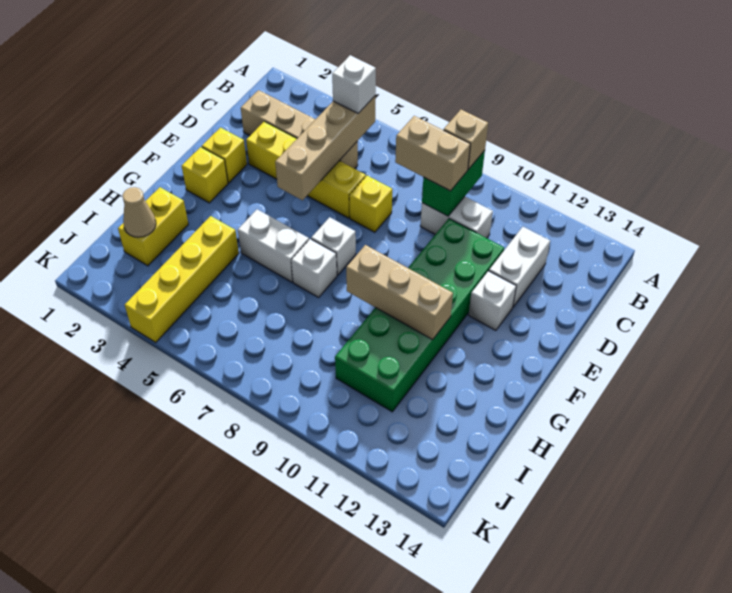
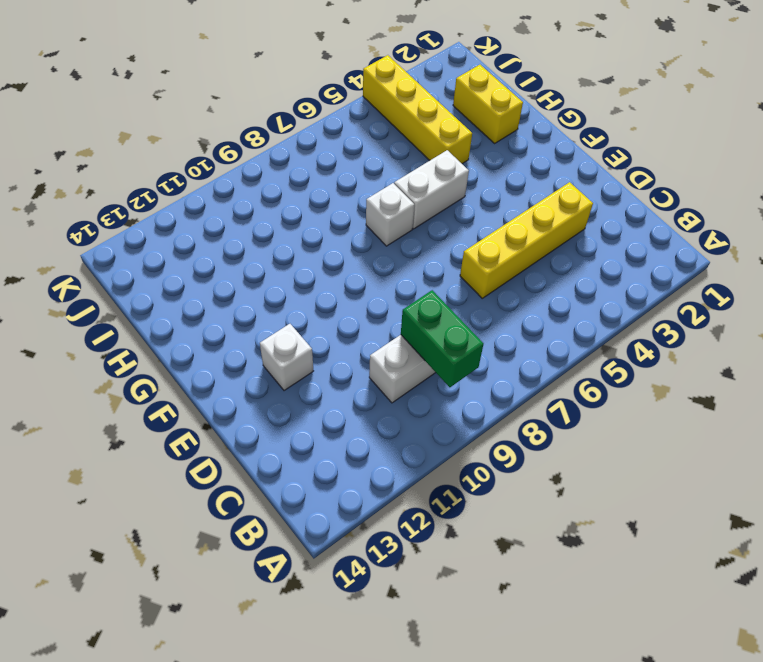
none -> tan brick C2:C5 level 1
none -> white brick C12:D12 level 1
none -> yellow brick D7 level 1

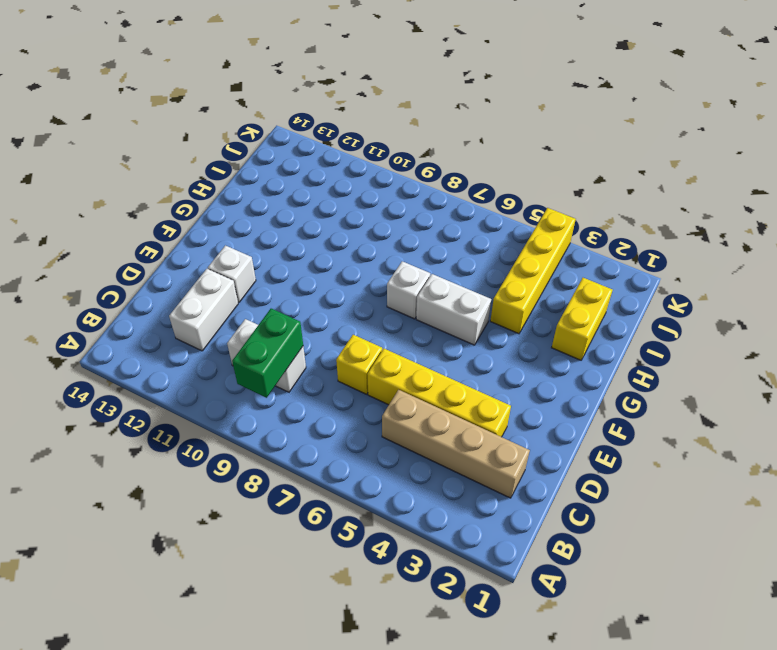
none -> green brick D10:I11 level 1
none -> yellow brick E2 level 1
none -> yellow brick F2 level 1

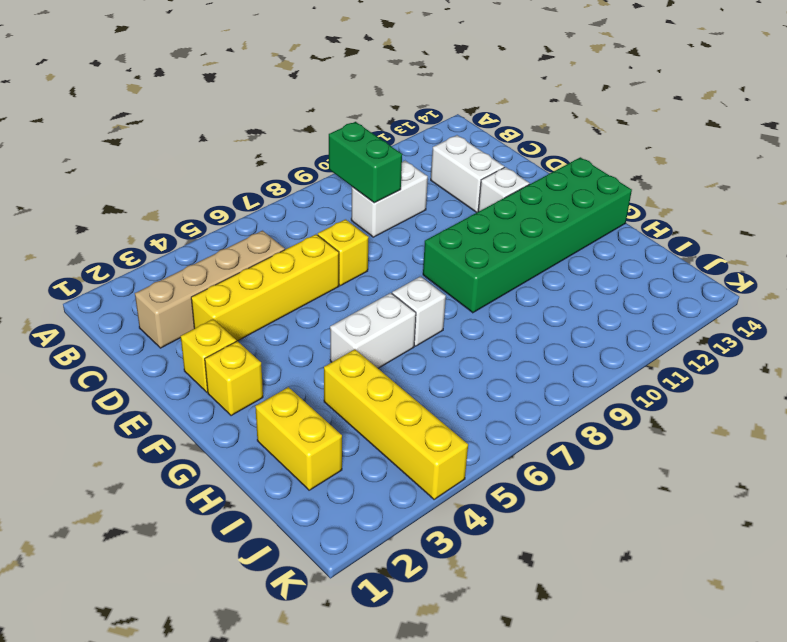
green brick F9:G14 level 1 -> green brick D10:I11 level 1
none -> white brick F7 level 1
none -> tan brick B5:E5 level 2
none -> tan brick G9:G11 level 2

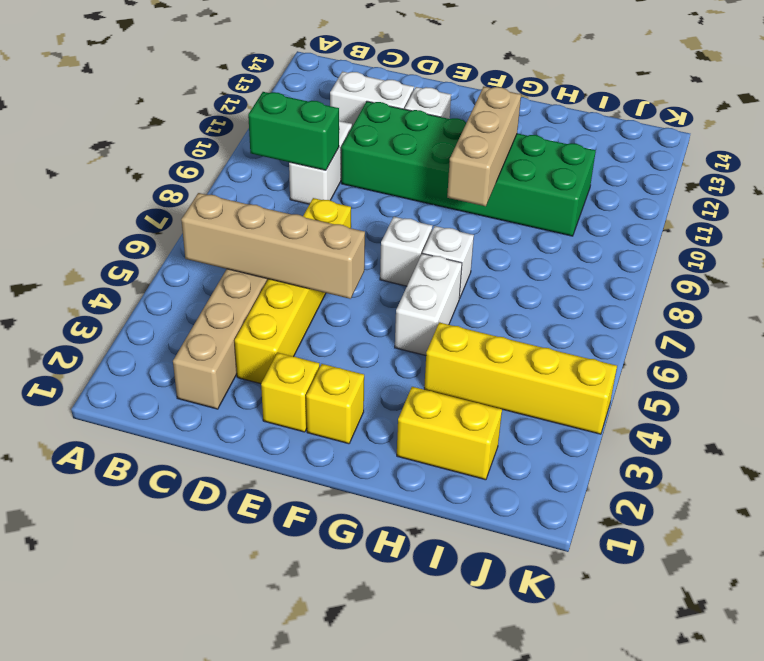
none -> tan cone I2 level 2
none -> white brick B5 level 3
none -> tan brick B9 level 3

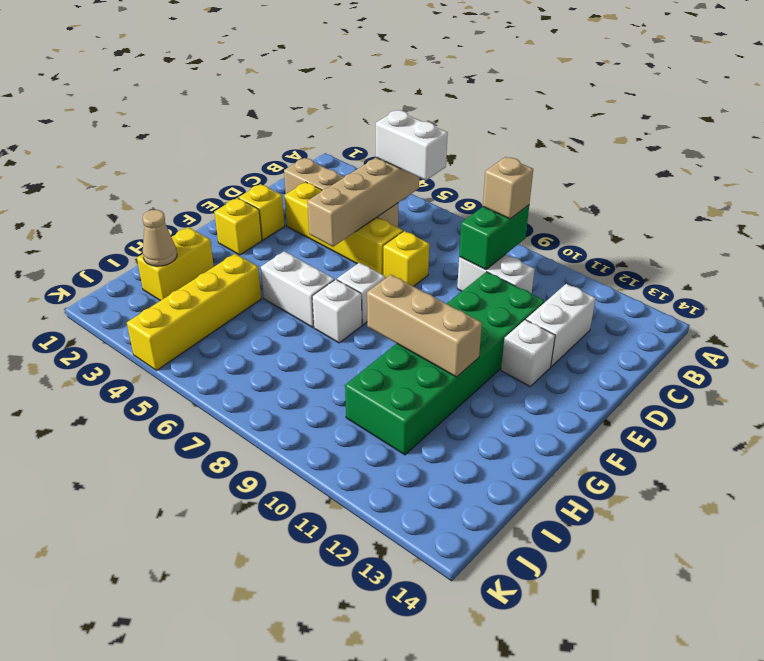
white brick B5:B6 level 3 -> white brick B5 level 3
none -> tan brick C8:C9 level 3

